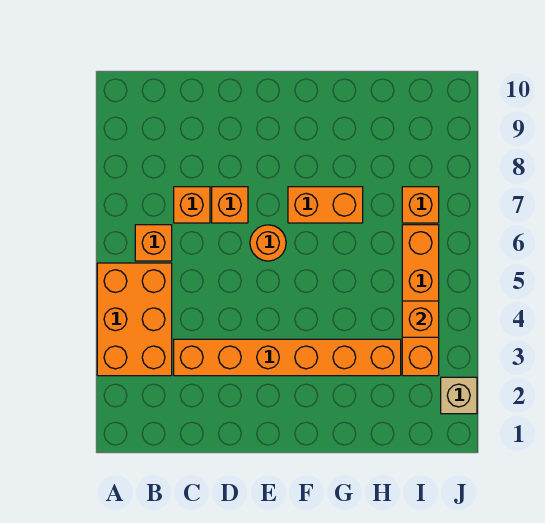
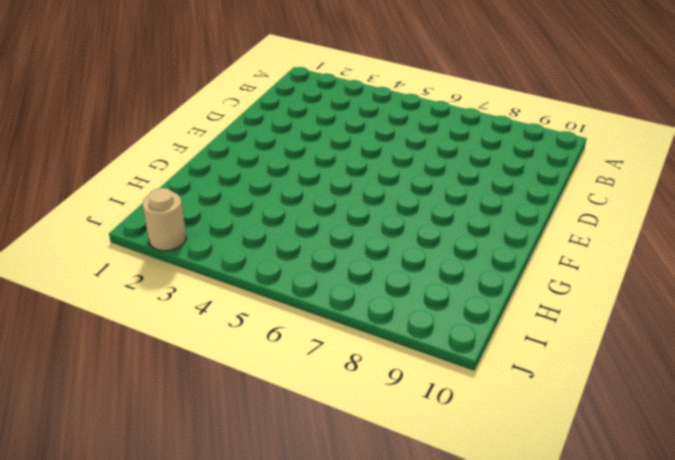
tan round brick J2 level 1 -> tan brick J2 level 1
none -> orange brick A3:B5 level 1
none -> orange brick B6 level 1

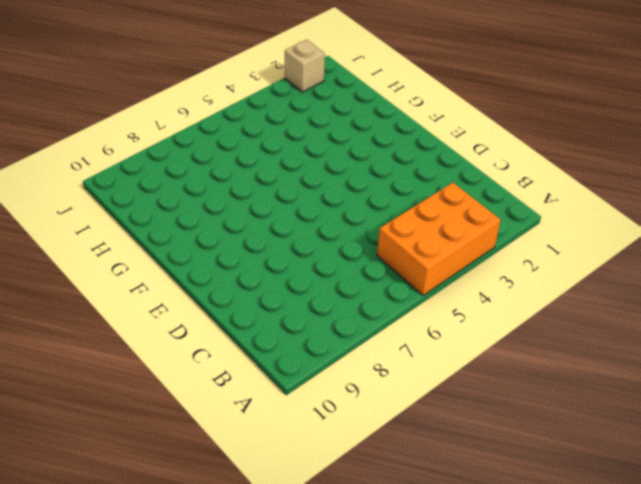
none -> orange brick B6 level 1
none -> orange brick C3:H3 level 1

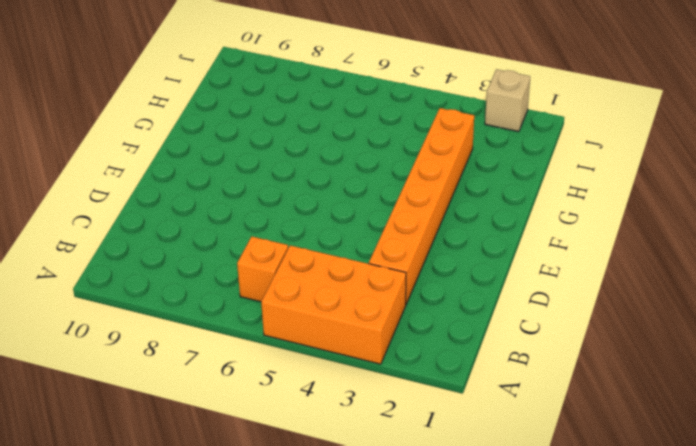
none -> orange brick C7 level 1
none -> orange brick D7 level 1

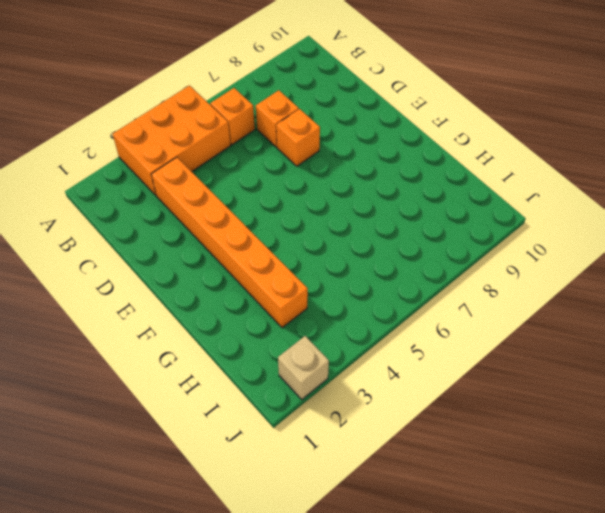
none -> orange round brick E6 level 1
none -> orange brick F7:G7 level 1

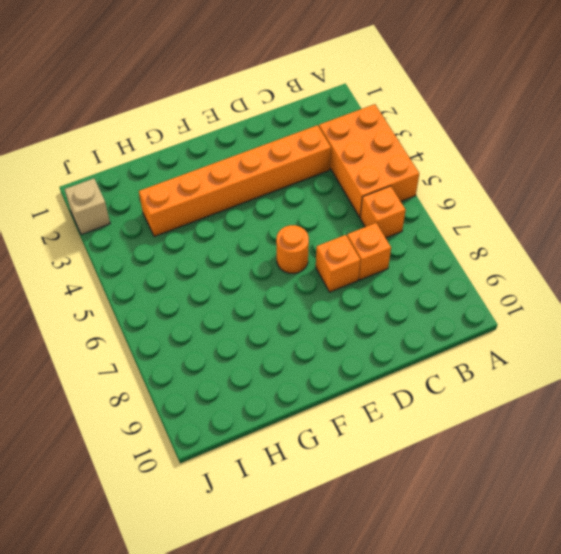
none -> orange brick F7:G7 level 1
none -> orange brick I3:I6 level 1

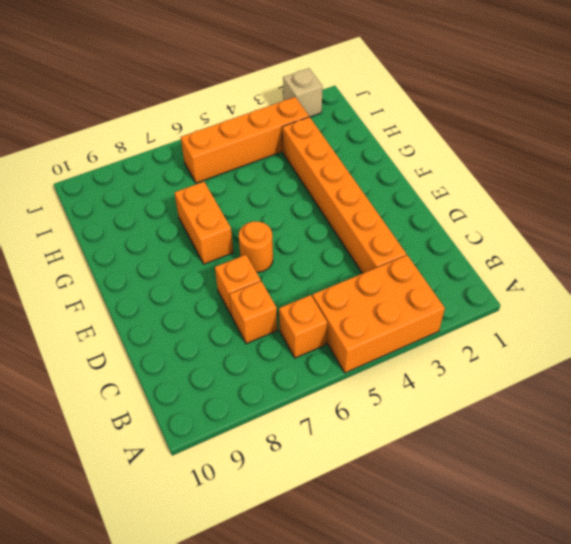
none -> orange brick I7 level 1
none -> orange brick I4 level 2

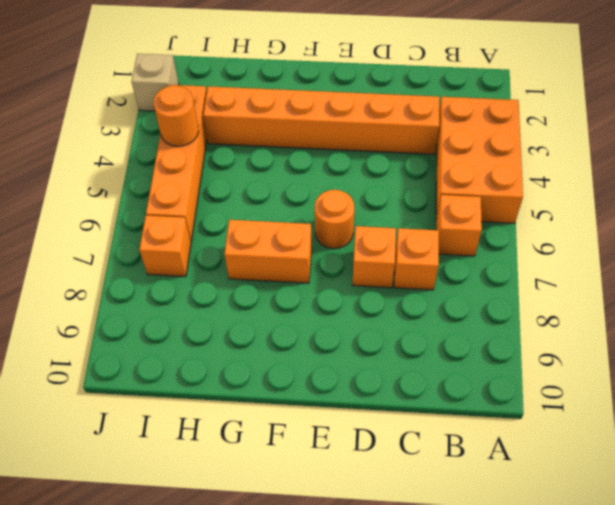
orange round brick I4 level 2 -> orange brick I4 level 2

